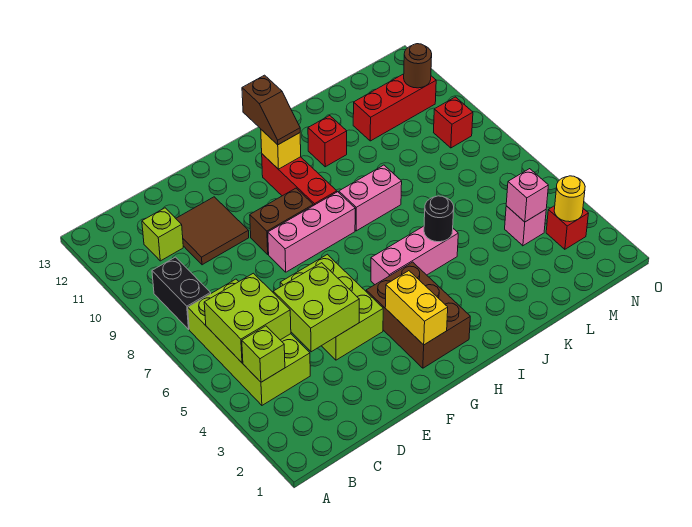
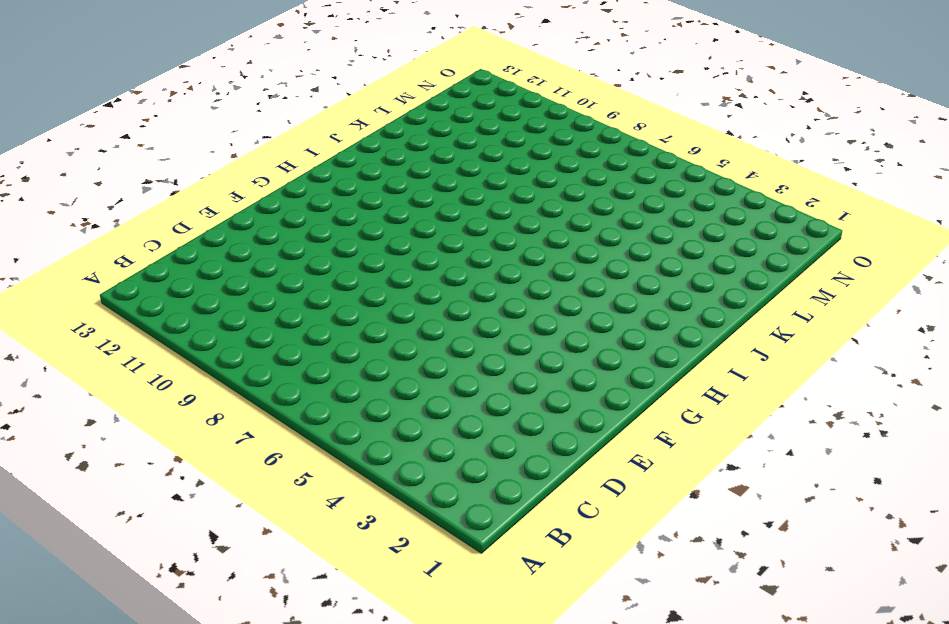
none -> lime brick B4:C7 level 1
none -> black brick B8:B9 level 1
none -> lime brick C11 level 1

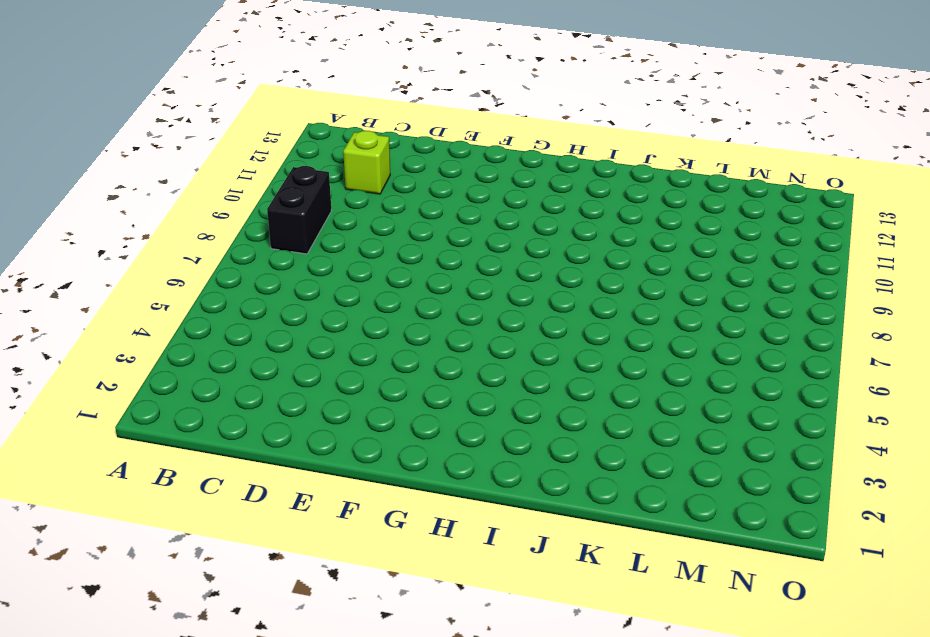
none -> lime brick B4:C7 level 1
none -> brown tile D10:E11 level 1
none -> lime brick E4:F6 level 1

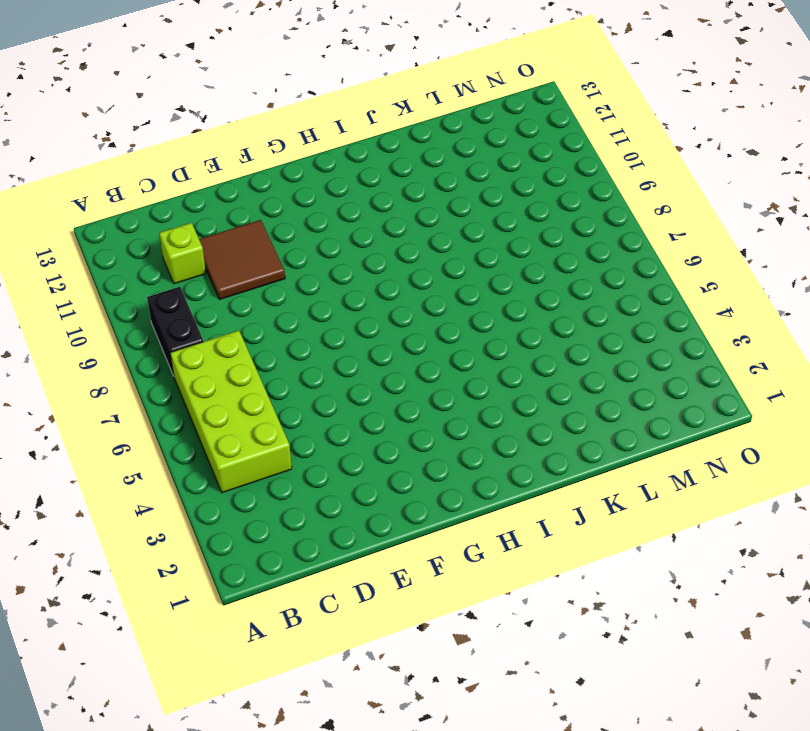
none -> lime brick E4:F6 level 1
none -> pink brick F8:H8 level 1
none -> brown brick F9:G9 level 1

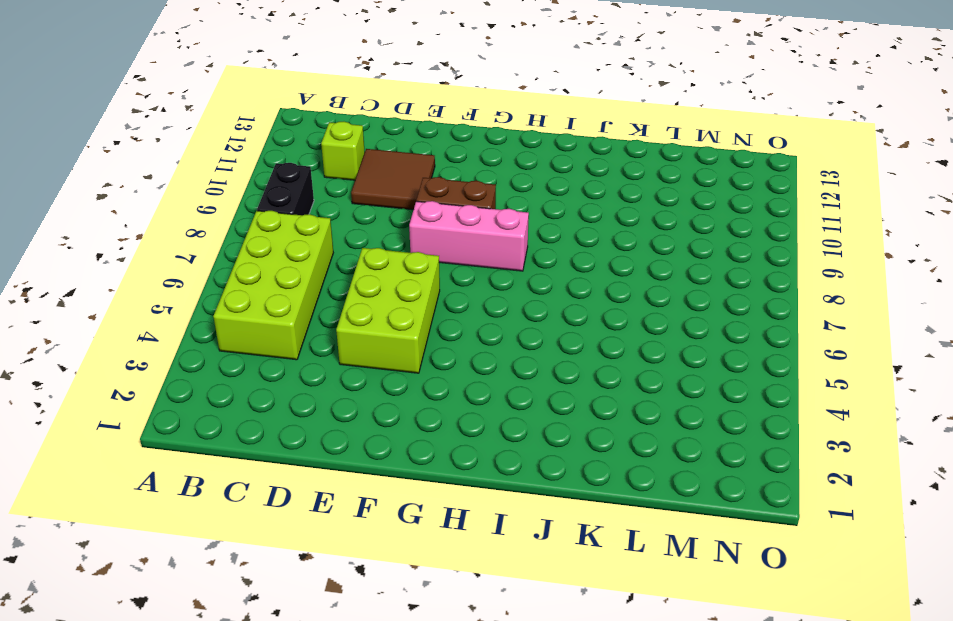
none -> brown brick G2:H4 level 1
none -> pink brick H5:J5 level 1
none -> red brick H9:H11 level 1

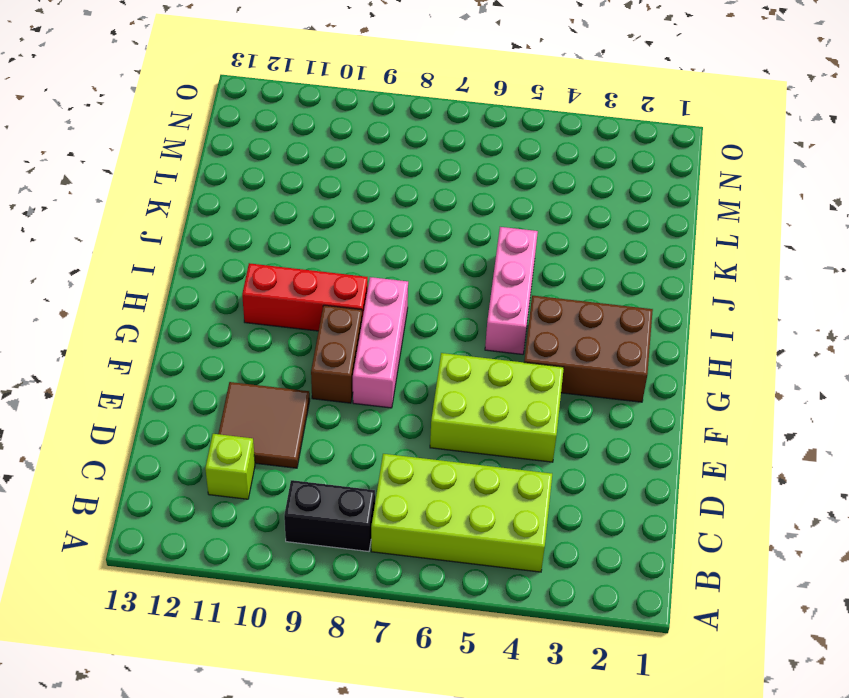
none -> pink brick I8:J8 level 1
none -> red brick J11 level 1
none -> red brick L11:N11 level 1

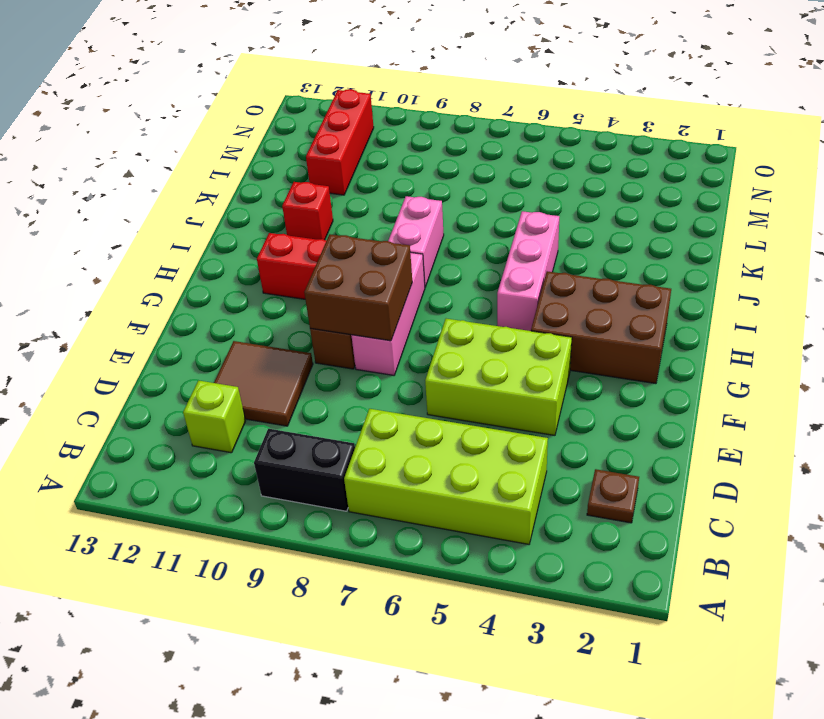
brown plate C2 level 1 -> none
brown brick F8:G9 level 2 -> none
none -> pink brick M4 level 1
none -> red brick N3 level 1
none -> red brick N9 level 1

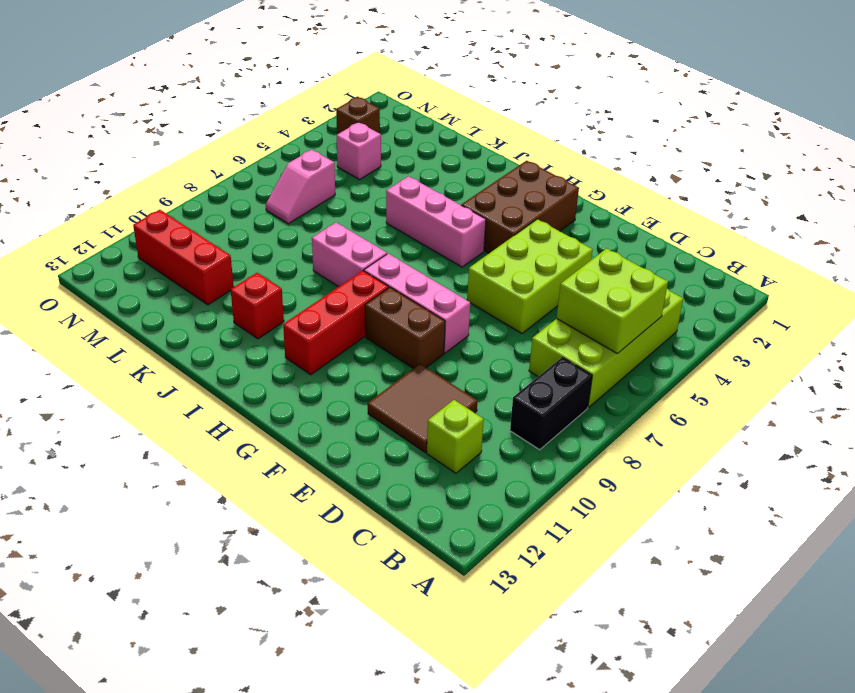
pink slope M6:M7 level 1 top 6 -> none
brown brick N3 level 1 -> red brick N3 level 1
none -> red brick N9 level 1
none -> lime brick B4 level 2
none -> lime brick D4:E5 level 2

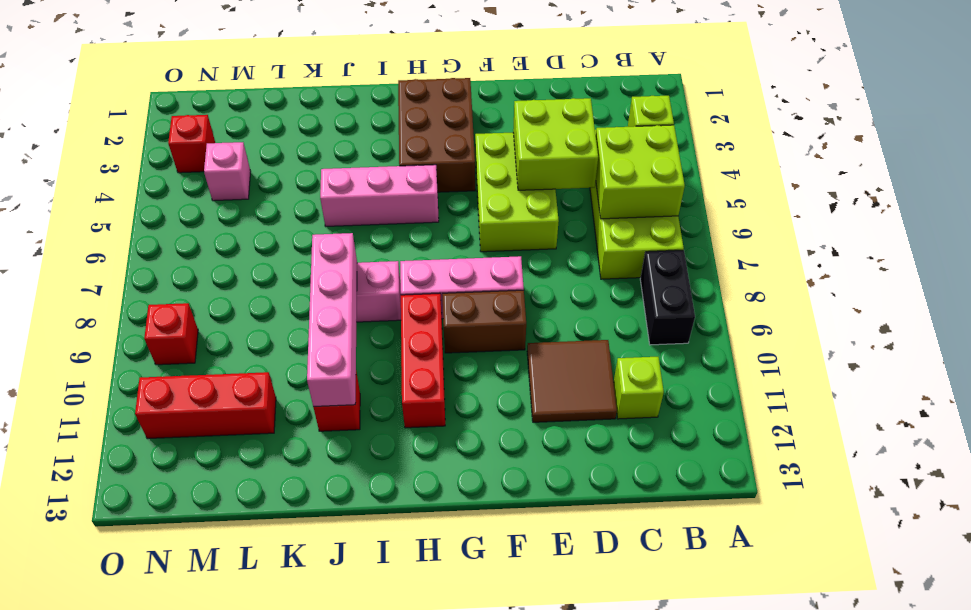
pink brick J8:J11 level 2 -> none
none -> yellow brick G2:G3 level 2
none -> yellow brick H11 level 2
none -> black round brick J5 level 2

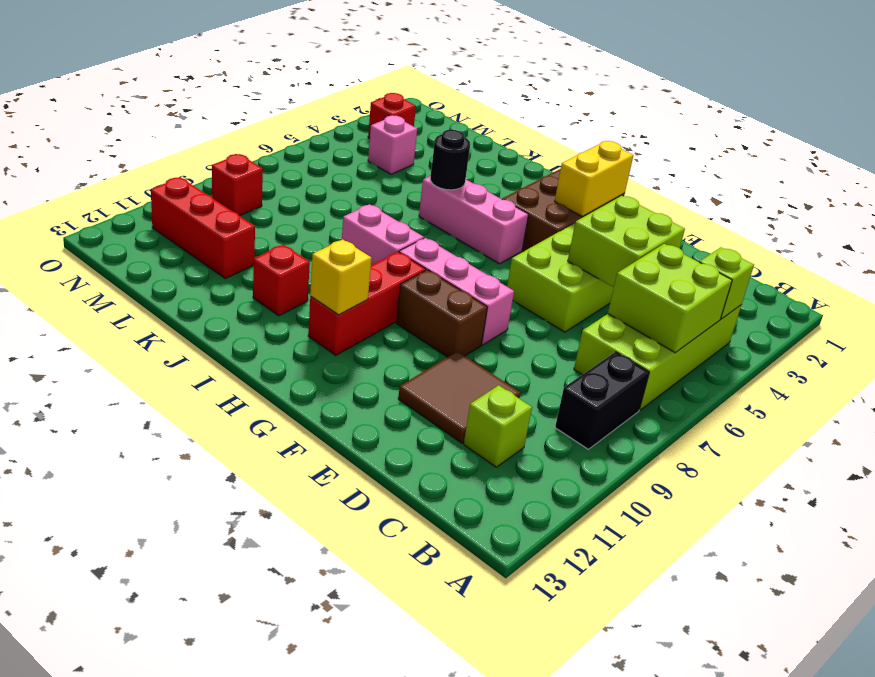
none -> pink brick M4 level 2
none -> yellow round brick N3 level 2
none -> brown round brick N11 level 2

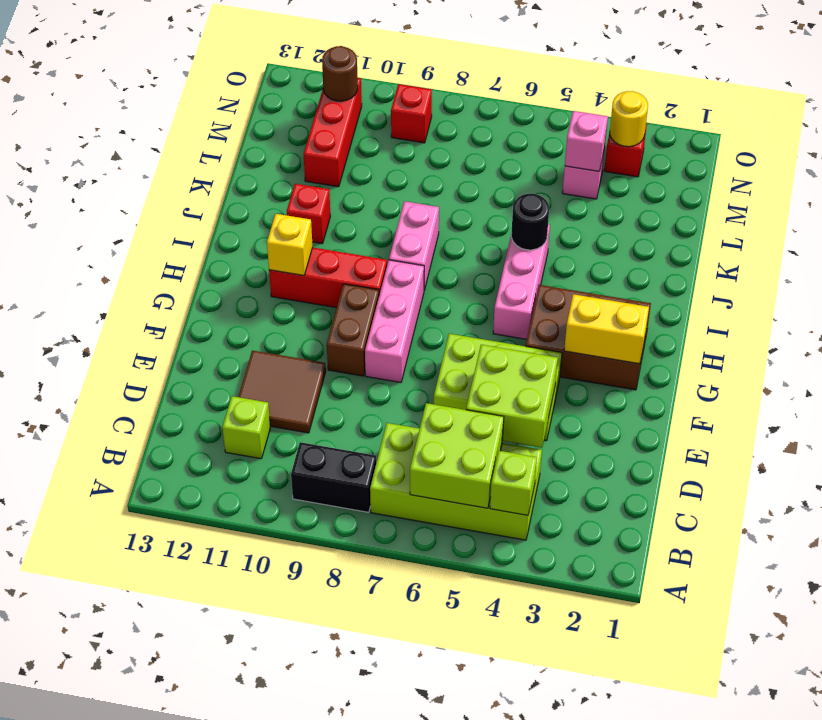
none -> brown slope H11:H12 level 3 top 12

